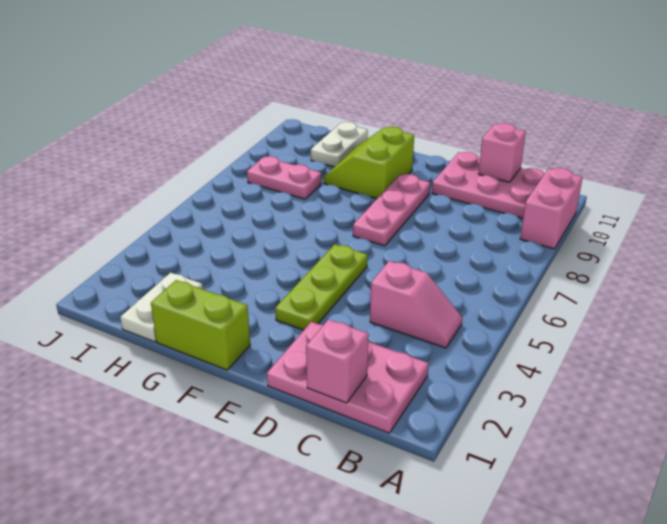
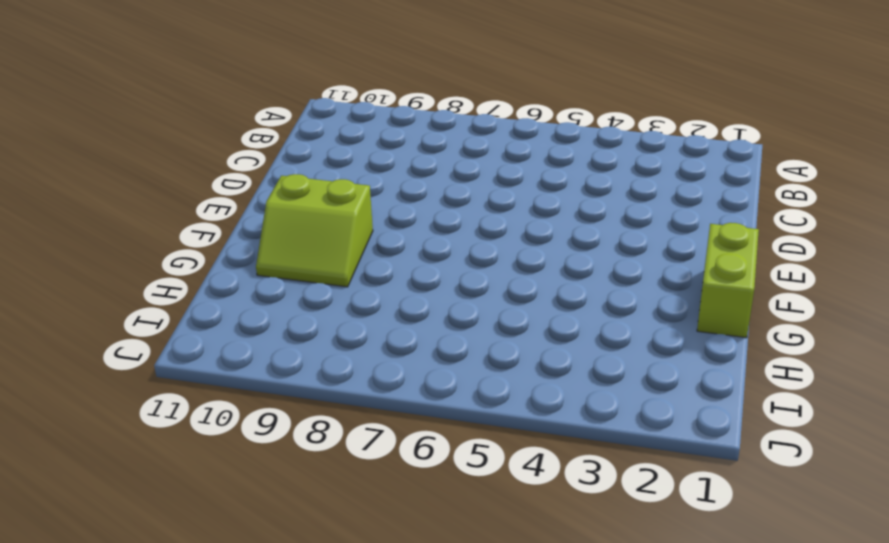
none -> pink brick A9:A10 level 1
none -> pink plate B1:D2 level 1
none -> pink slope B4:C4 level 1 top C

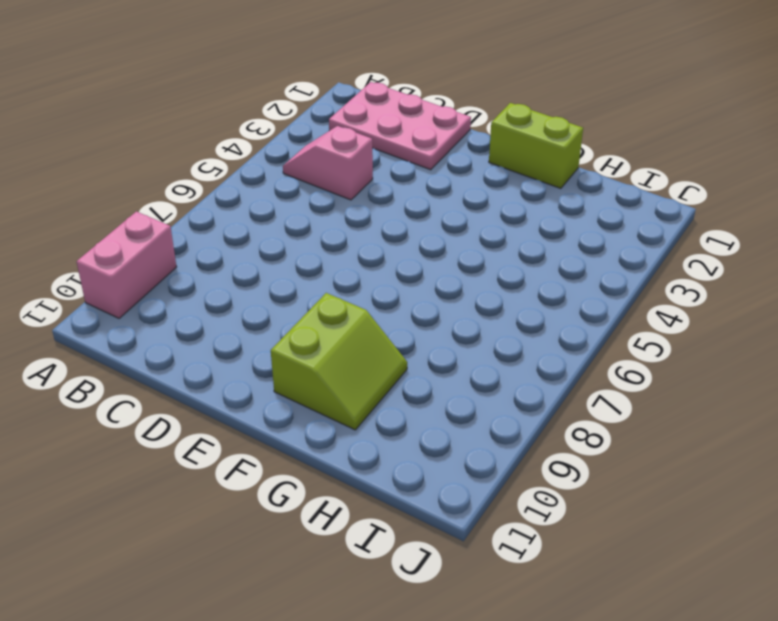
none -> pink plate B10:D11 level 1
none -> lime plate E3:E5 level 1
none -> pink plate E7:E9 level 1

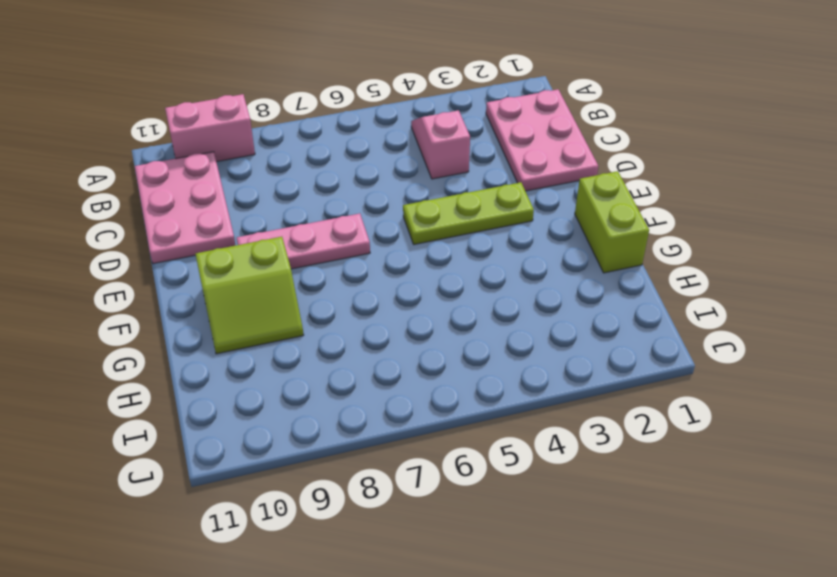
none -> white plate H1:H2 level 1
none -> pink plate H8:I8 level 1
none -> white plate H10:H11 level 1

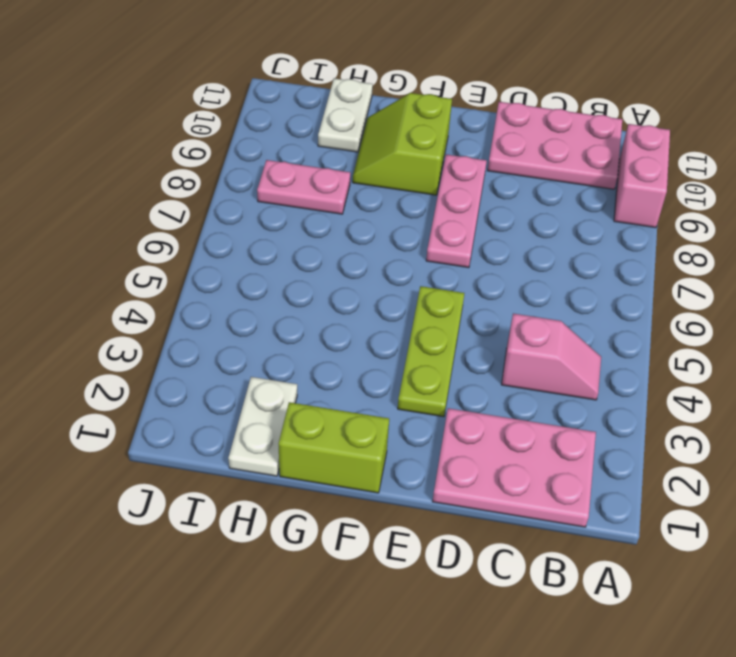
none -> pink brick C1 level 2
none -> pink brick C11 level 2

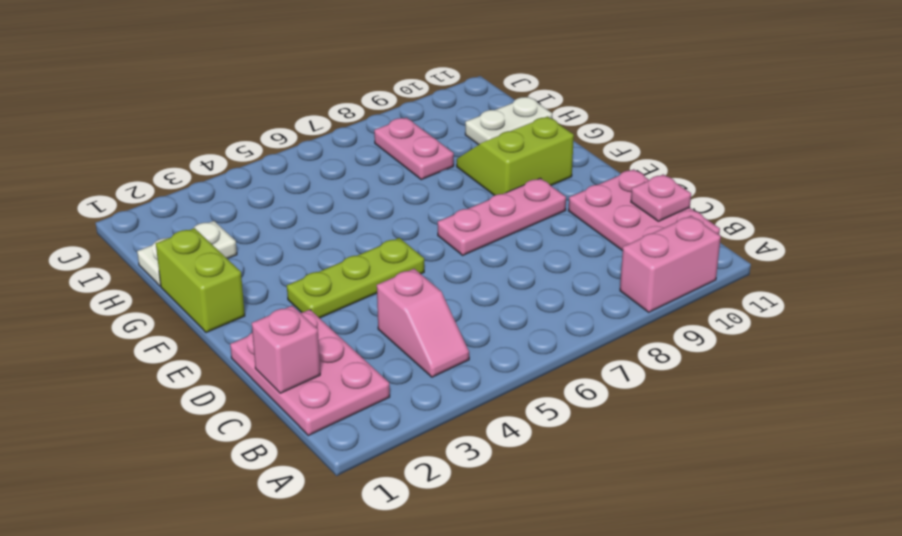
pink plate C11 level 2 -> pink brick C11 level 2

